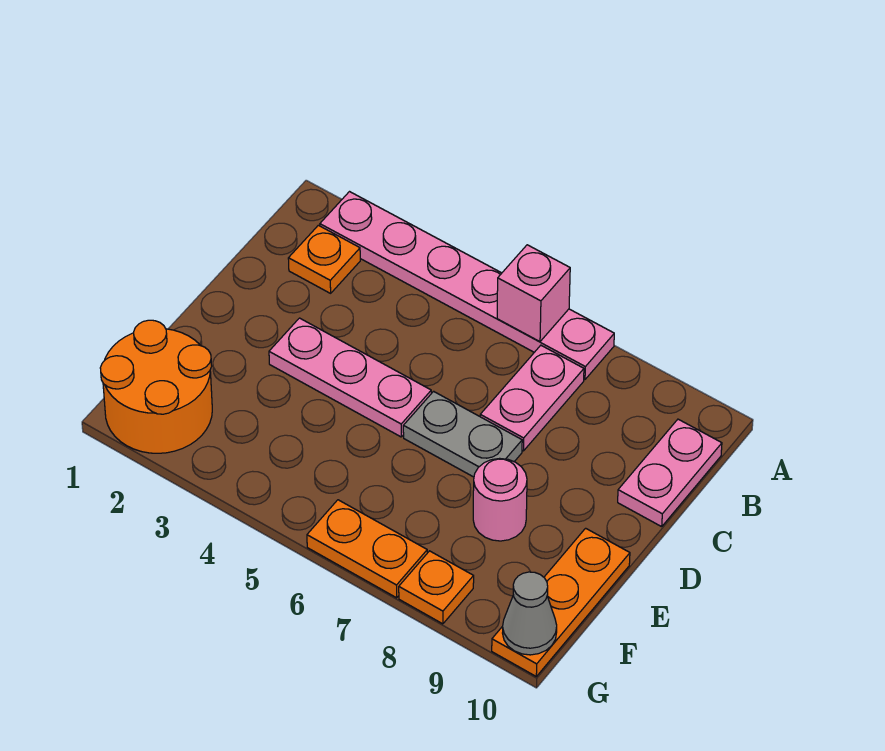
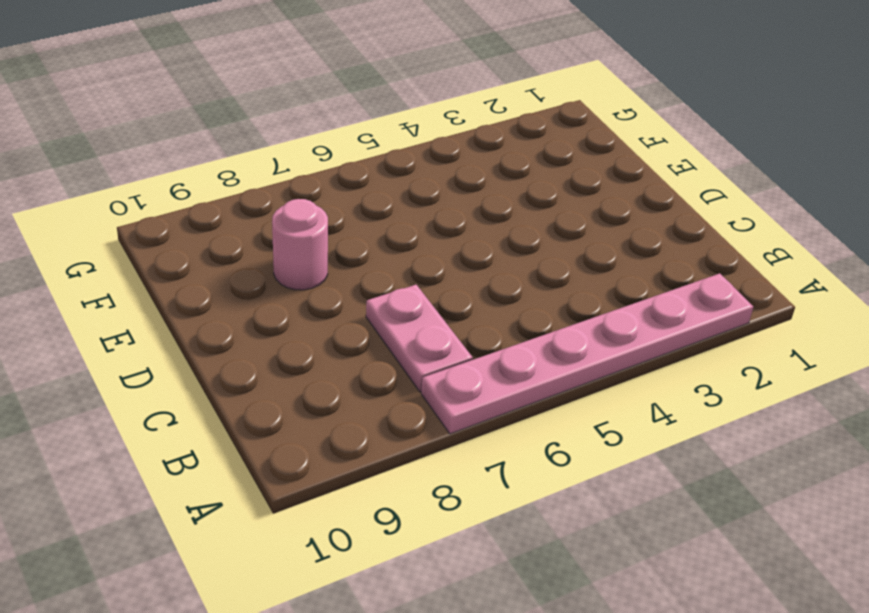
none -> orange plate B2 level 1
none -> pink plate B10:C10 level 1
none -> pink plate D3:D5 level 1

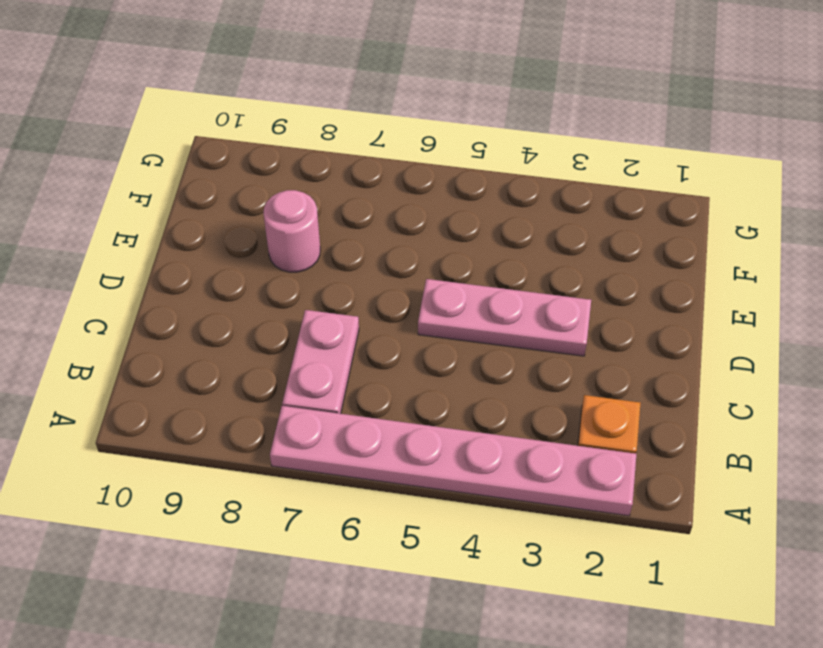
none -> pink plate B10:C10 level 1
none -> grey plate D6:D7 level 1
none -> orange plate E10:G10 level 1

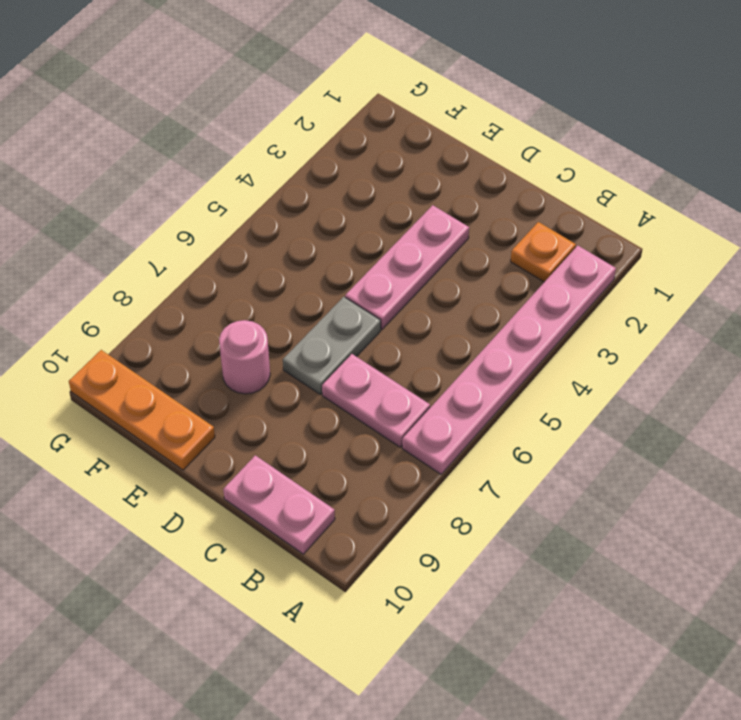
none -> orange round brick F1:G2 level 1
none -> orange plate G6:G7 level 1
none -> orange plate G8 level 1

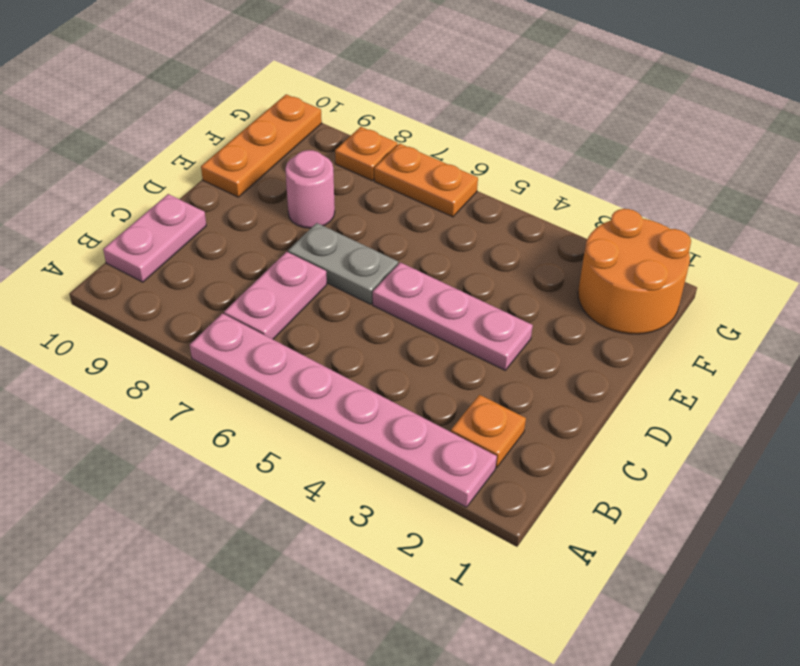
none -> pink brick A6 level 2
none -> grey cone G10 level 2

